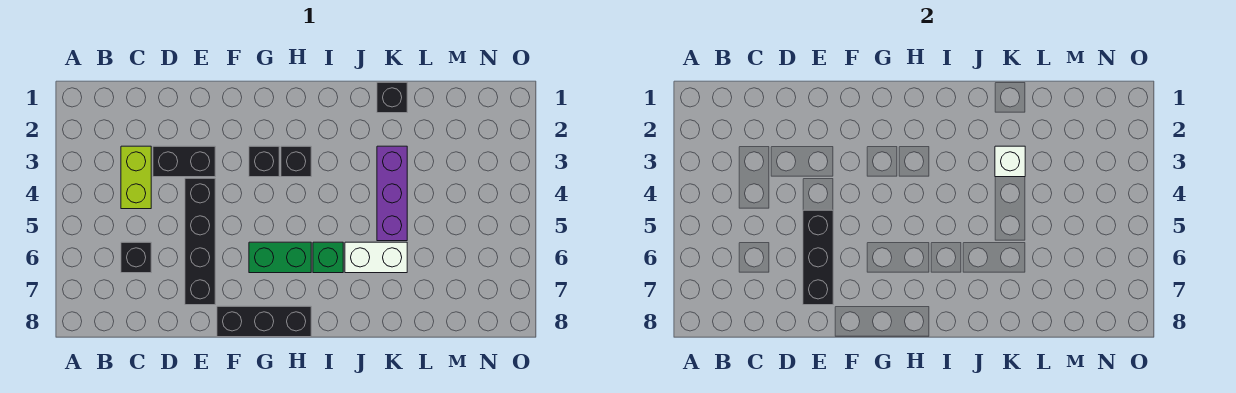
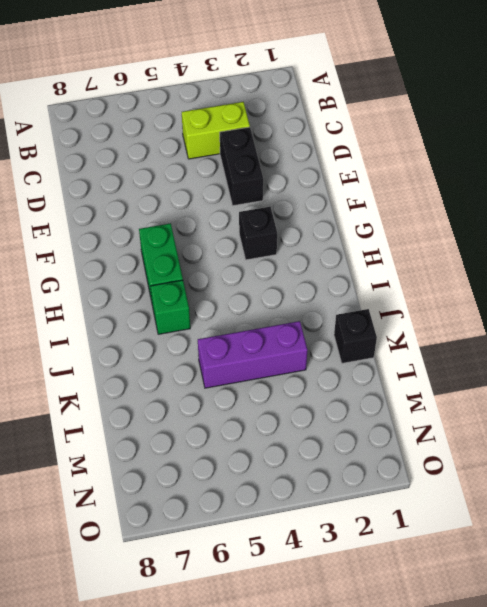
none -> black brick C6 level 1
none -> black brick E4:E7 level 1
none -> black brick F8:H8 level 1

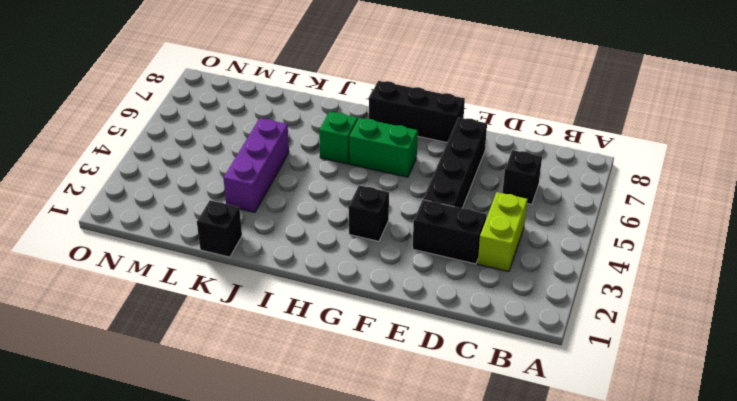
none -> black brick H3 level 1
none -> white brick J6:K6 level 1
none -> black brick E5:E7 level 2

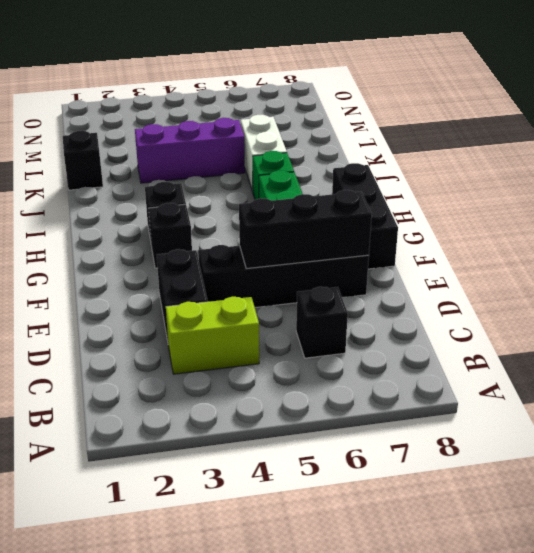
none -> white brick K3 level 2

